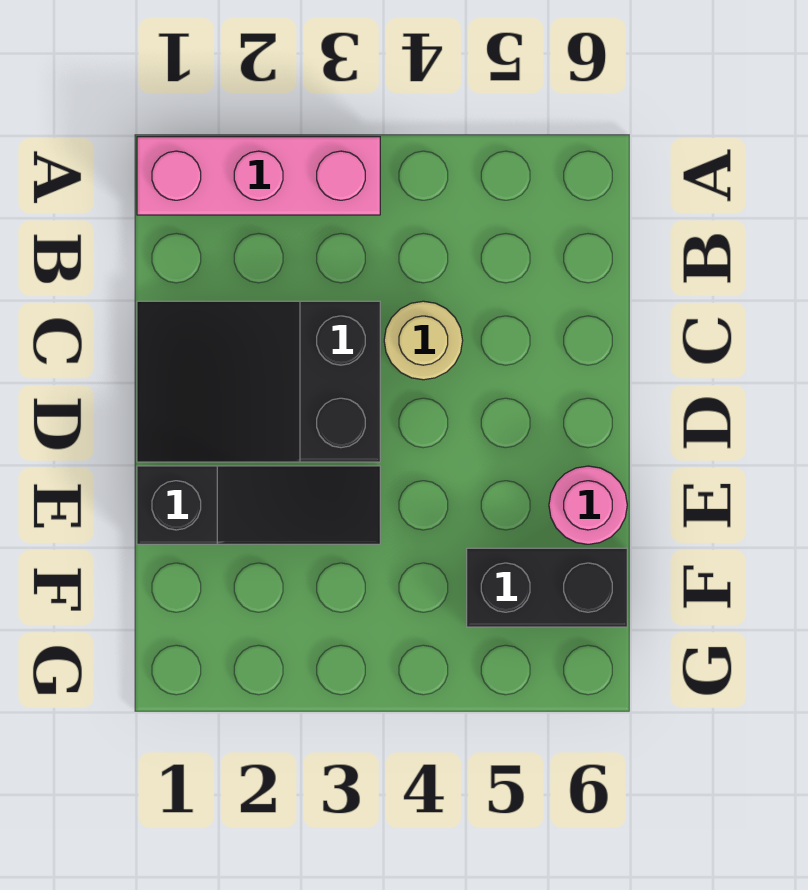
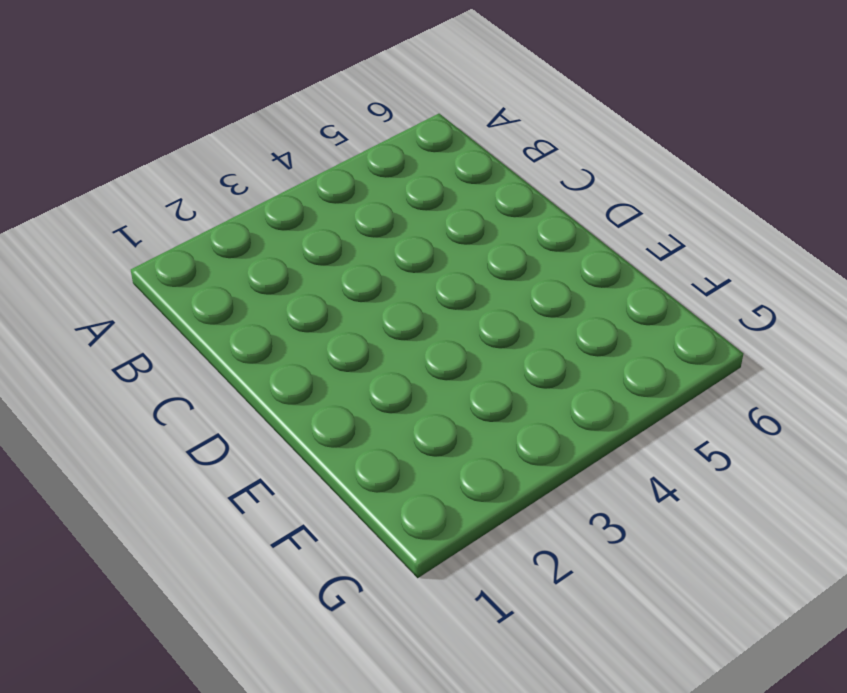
none -> pink brick A1:A3 level 1
none -> black slope C1:D3 level 1 top 3

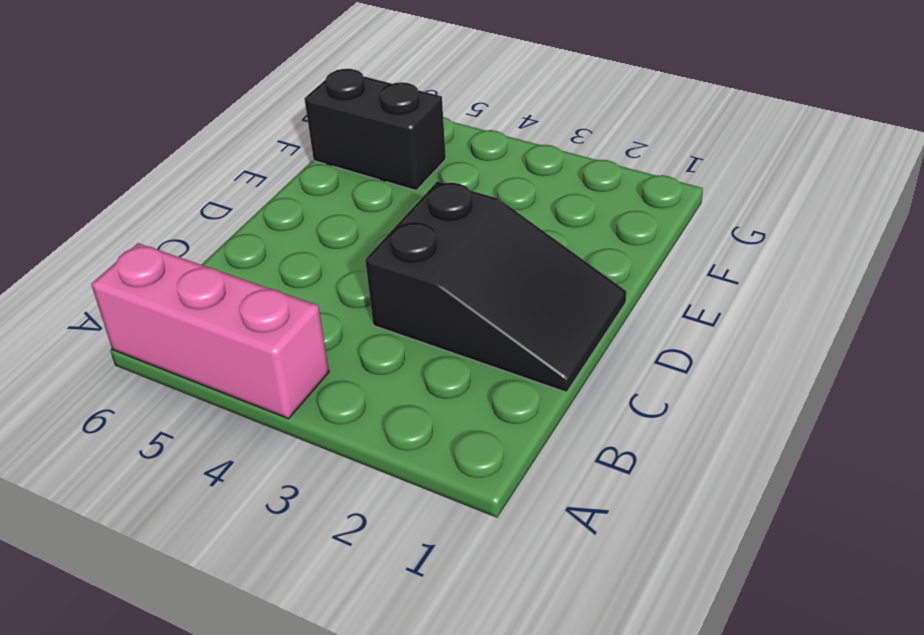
pink brick A4:A6 level 1 -> pink brick A1:A3 level 1
none -> tan round brick C4 level 1
none -> black slope E1:E3 level 1 top 1

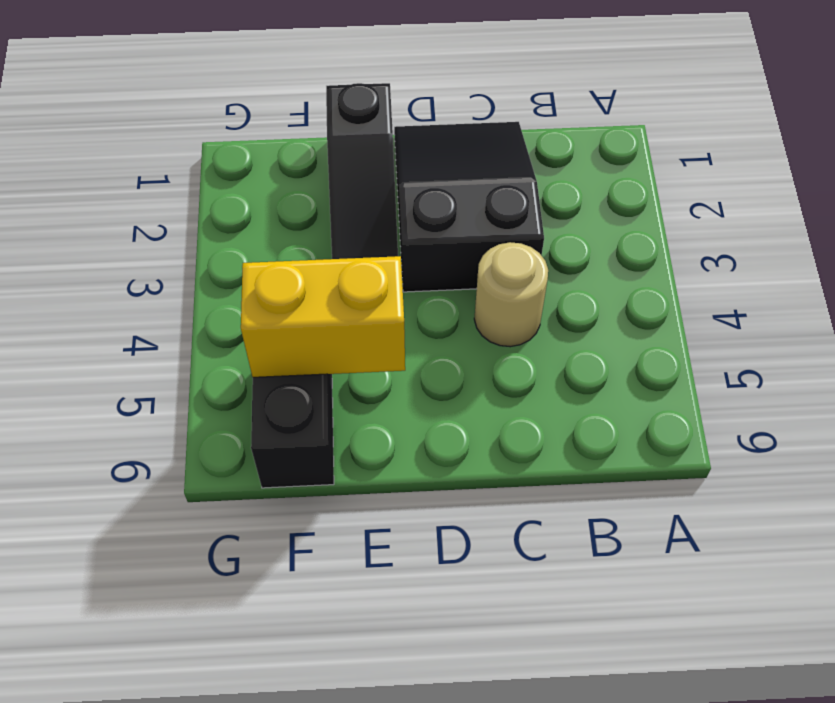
yellow brick E5:F5 level 2 -> none
none -> pink brick A1:A3 level 1
none -> pink round brick E6 level 1

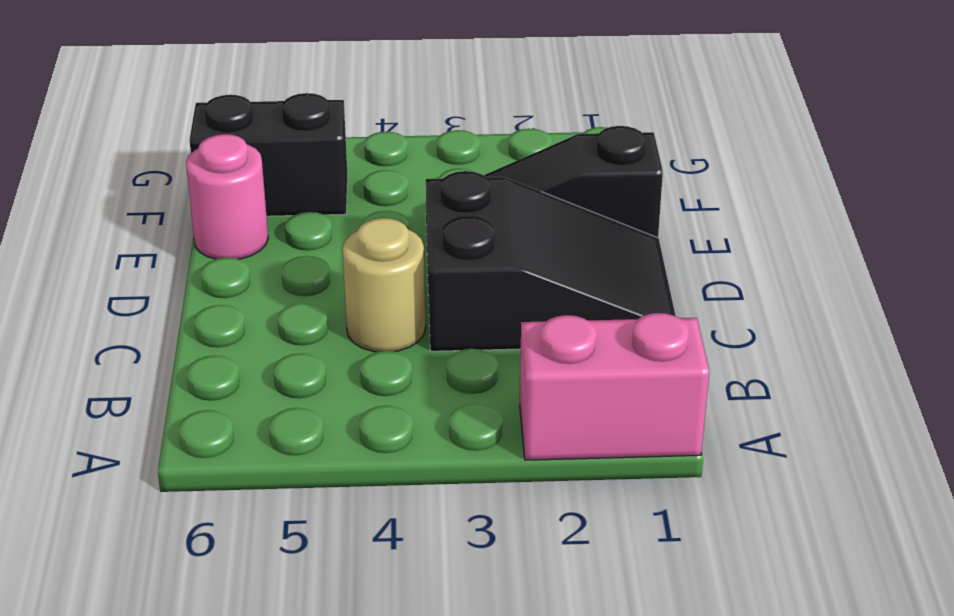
pink brick A1:A2 level 1 -> pink brick A1:A3 level 1

